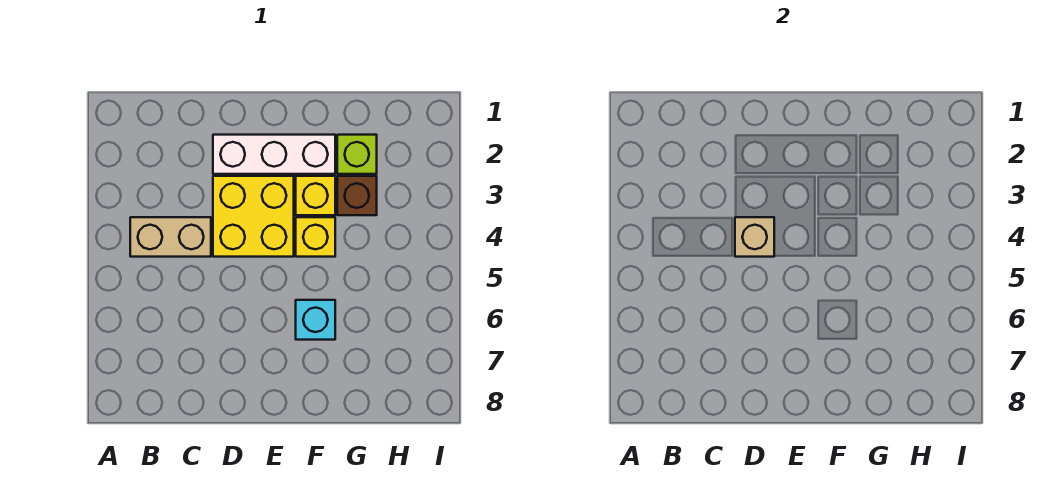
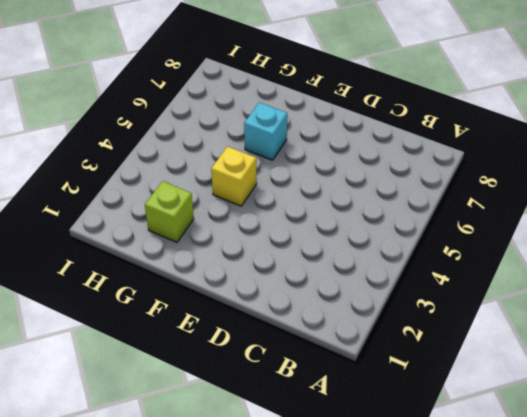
none -> tan brick B4:C4 level 1
none -> white brick D2:F2 level 1

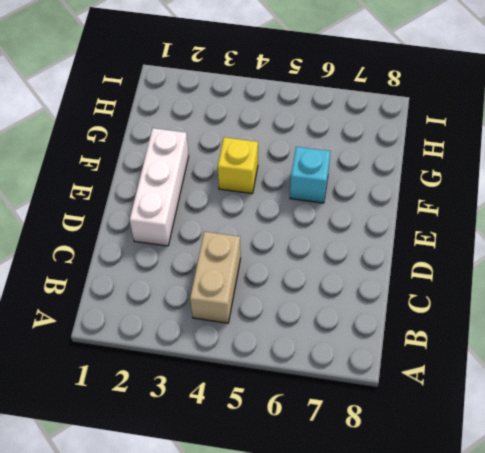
none -> yellow brick D3:E4 level 1
none -> yellow brick F3 level 1

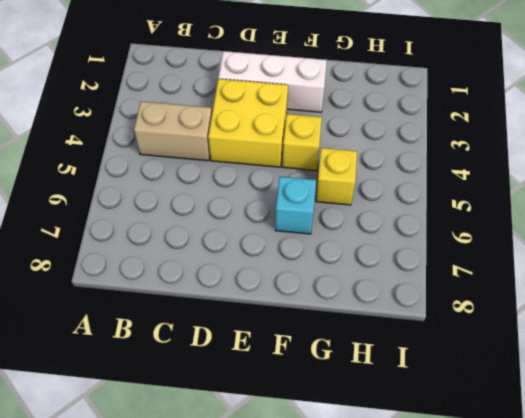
yellow brick G5 level 1 -> yellow brick F3 level 1
none -> lime brick G2 level 1
none -> brown brick G3 level 1

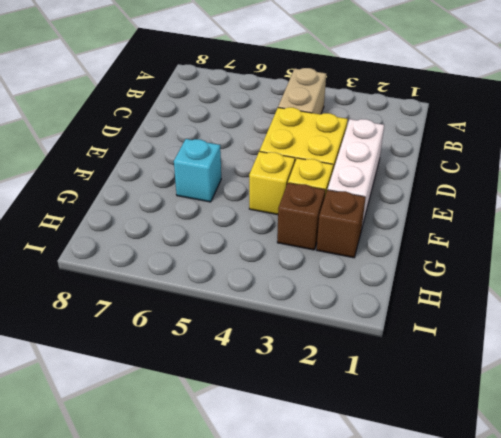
brown brick G2 level 1 -> lime brick G2 level 1
none -> tan brick D4 level 2

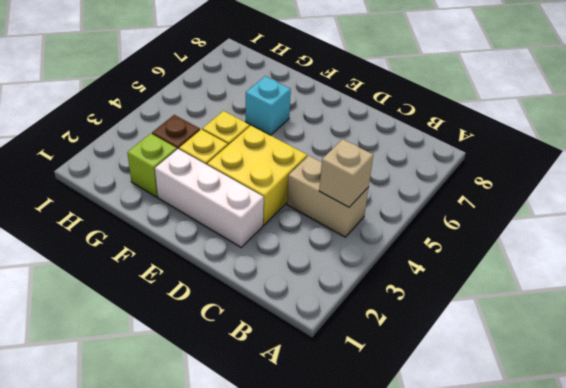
tan brick B4 level 2 -> tan brick D4 level 2

